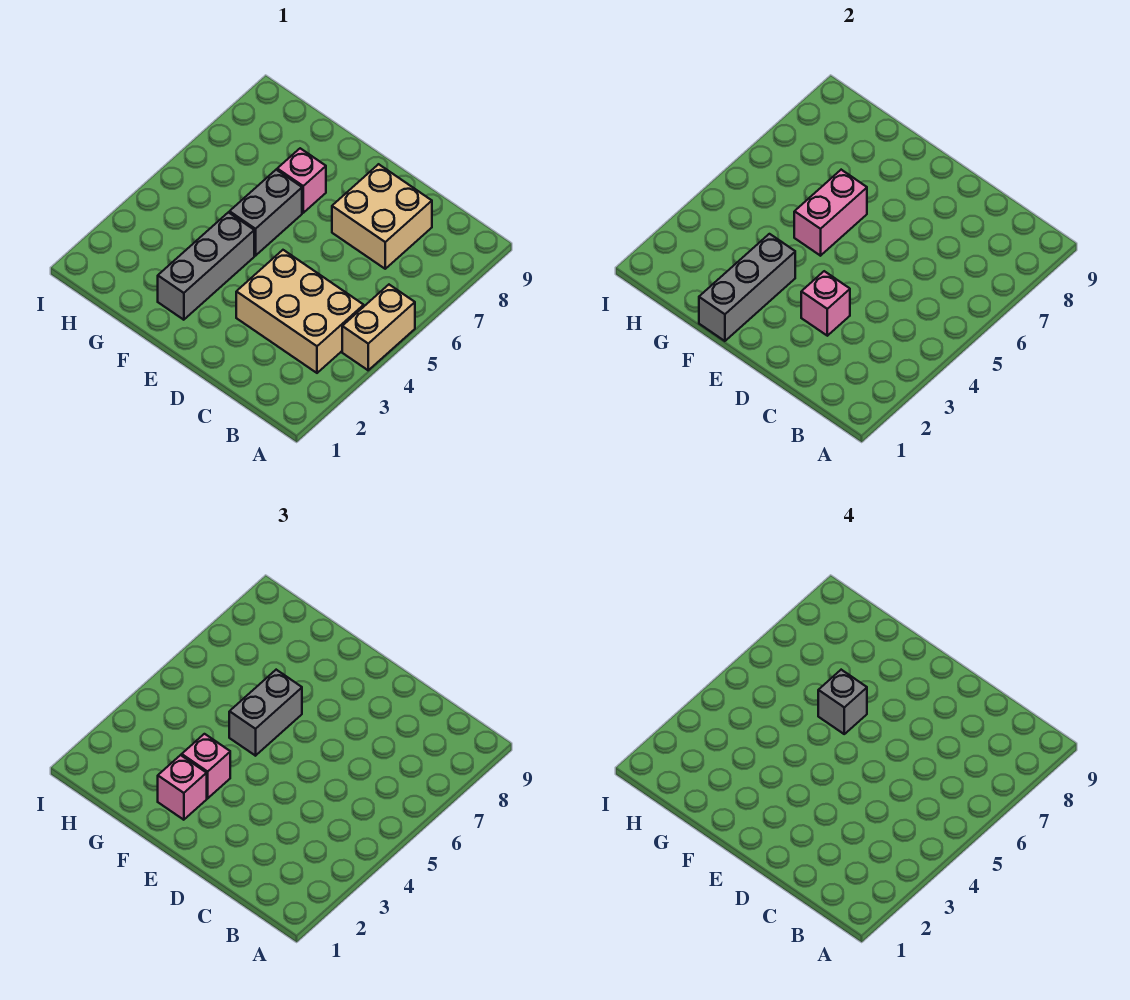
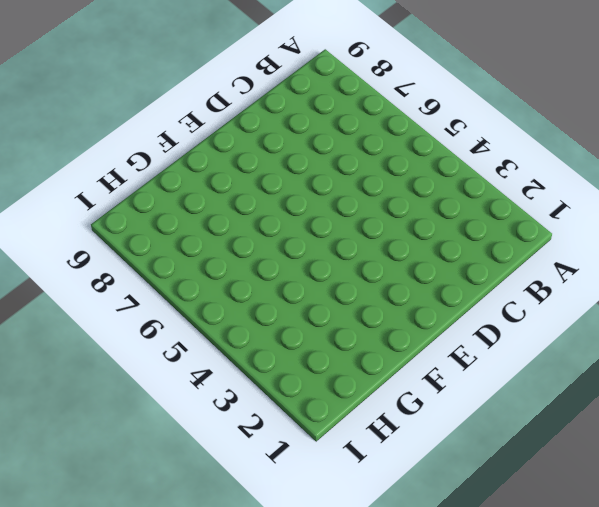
none -> tan brick A4:A5 level 1
none -> tan brick B3:D4 level 1
none -> tan brick C7:D8 level 1

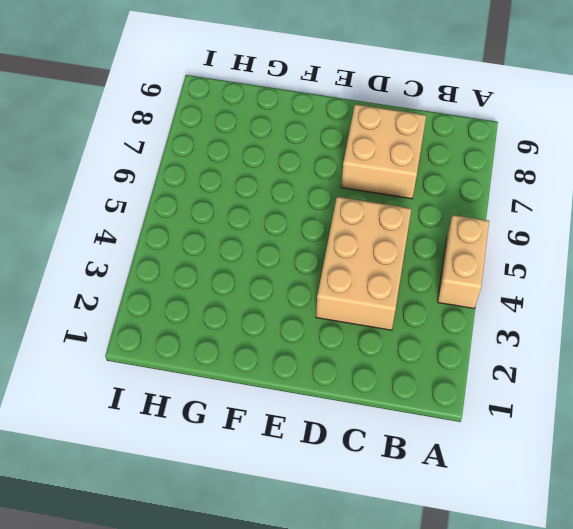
tan brick C3:D5 level 1 -> tan brick B3:D4 level 1
none -> grey brick F2:F4 level 1
none -> grey brick F5:F6 level 1
none -> pink brick F7 level 1

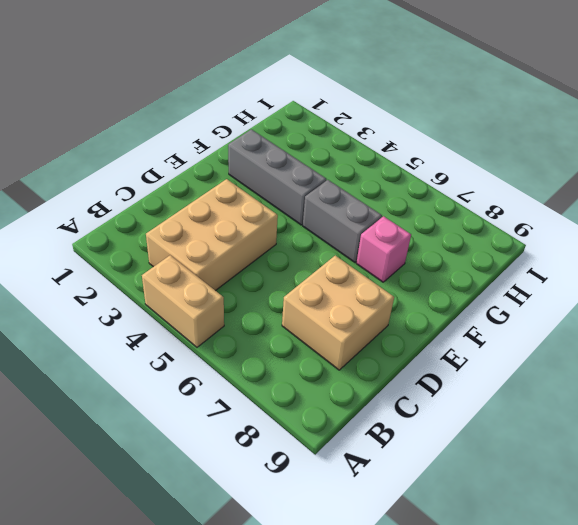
none -> pink brick D3 level 2
none -> grey brick F1:F3 level 2
none -> pink brick F5:F6 level 2

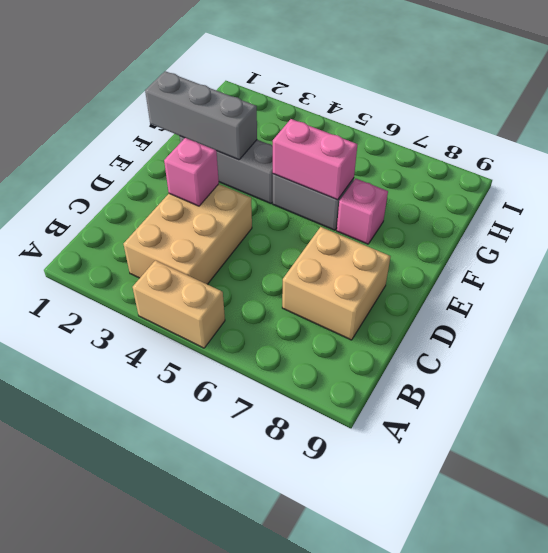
none -> pink brick F2 level 3
none -> pink brick F3 level 3
none -> grey brick F5:F6 level 3

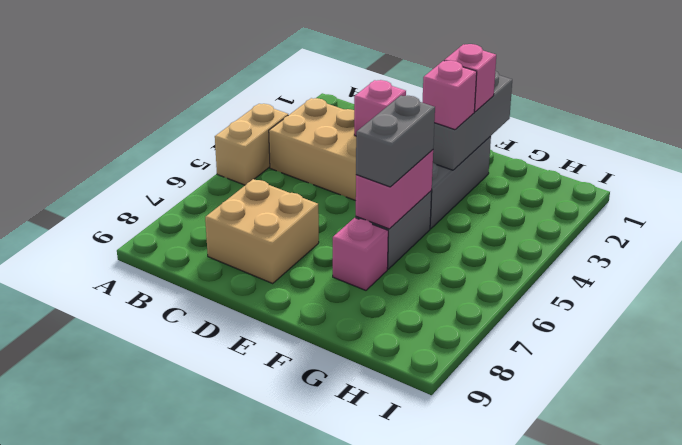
none -> grey brick F6 level 4

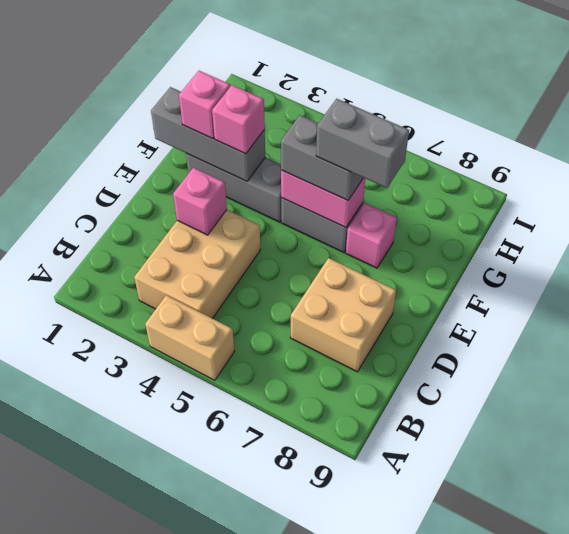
grey brick F6:F7 level 4 -> grey brick F6 level 4

